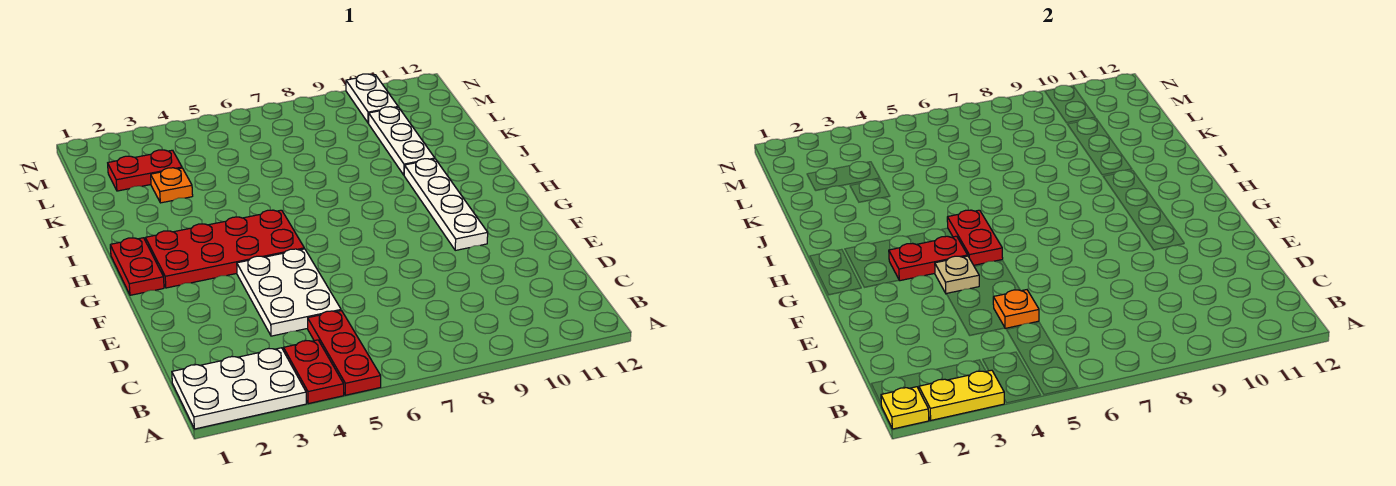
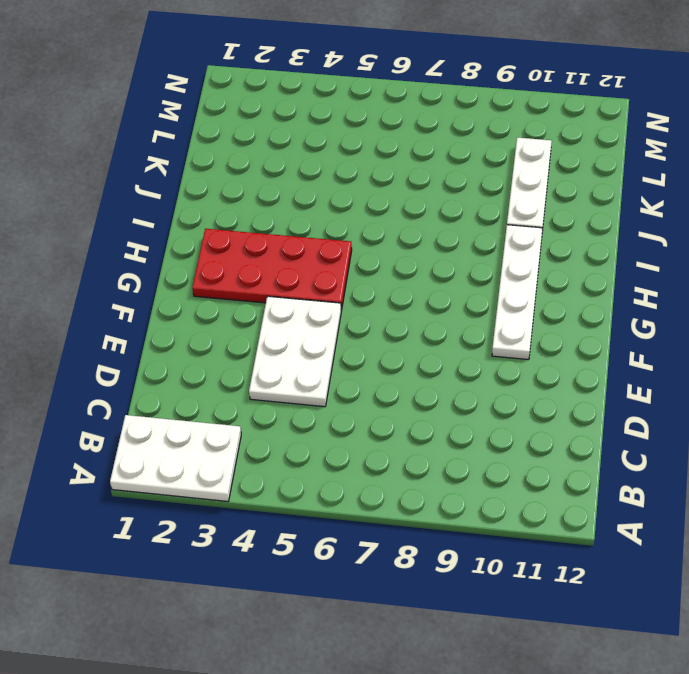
none -> red plate A4:B4 level 1
none -> red plate A5:C5 level 1
none -> red plate G1:H1 level 1

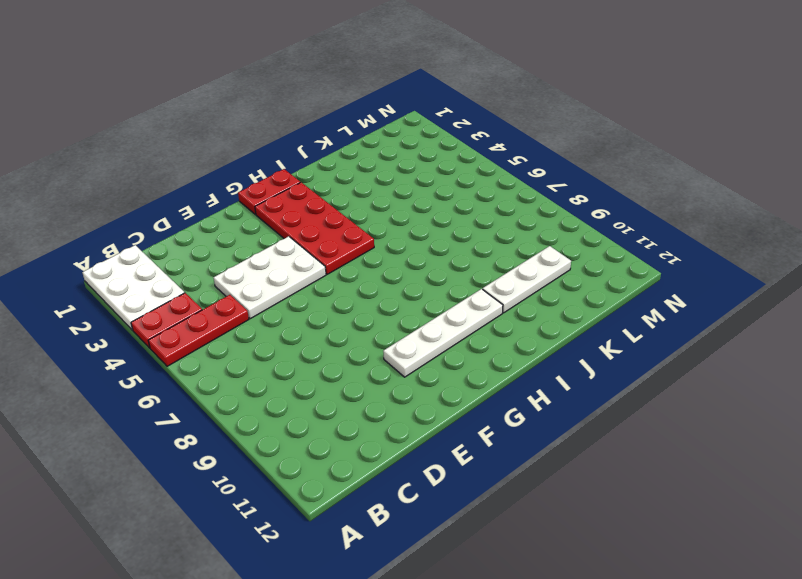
none -> orange plate K3 level 1
none -> red plate L2:L3 level 1
none -> white plate M10:N10 level 1

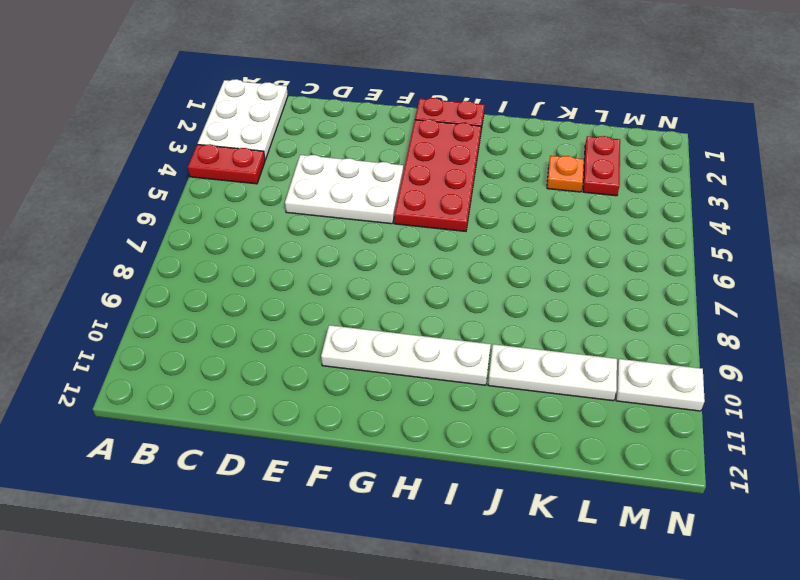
none -> red plate A5:C5 level 1
none -> yellow plate A1 level 2
none -> yellow plate A2:A3 level 2

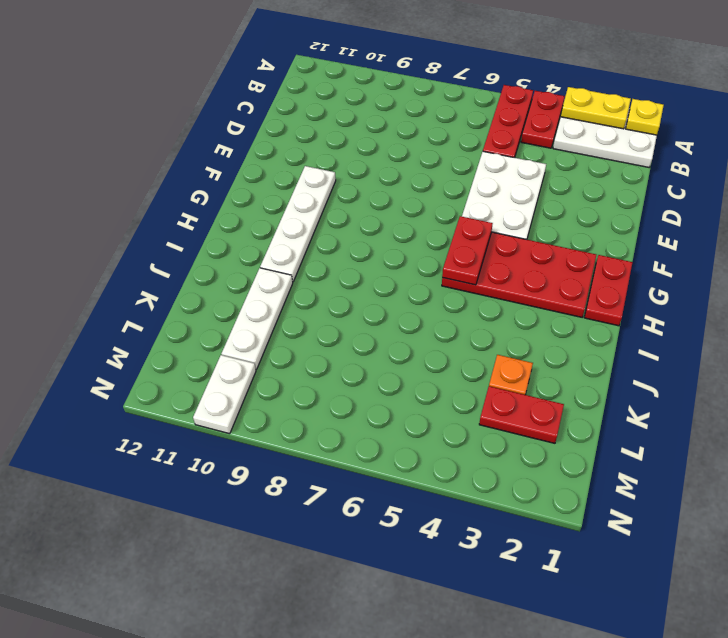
none -> orange plate D5 level 2
none -> tan plate F4 level 2
none -> red plate G3:G4 level 2

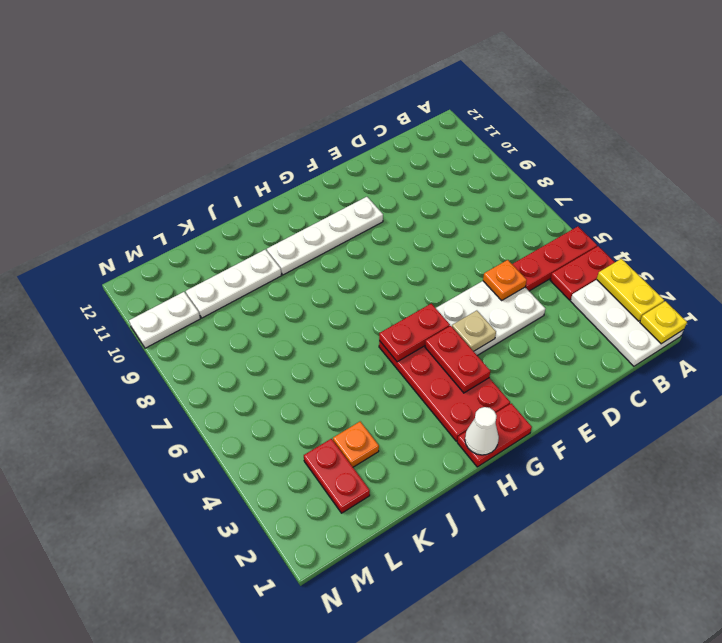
white cone H1 level 2 -> none

